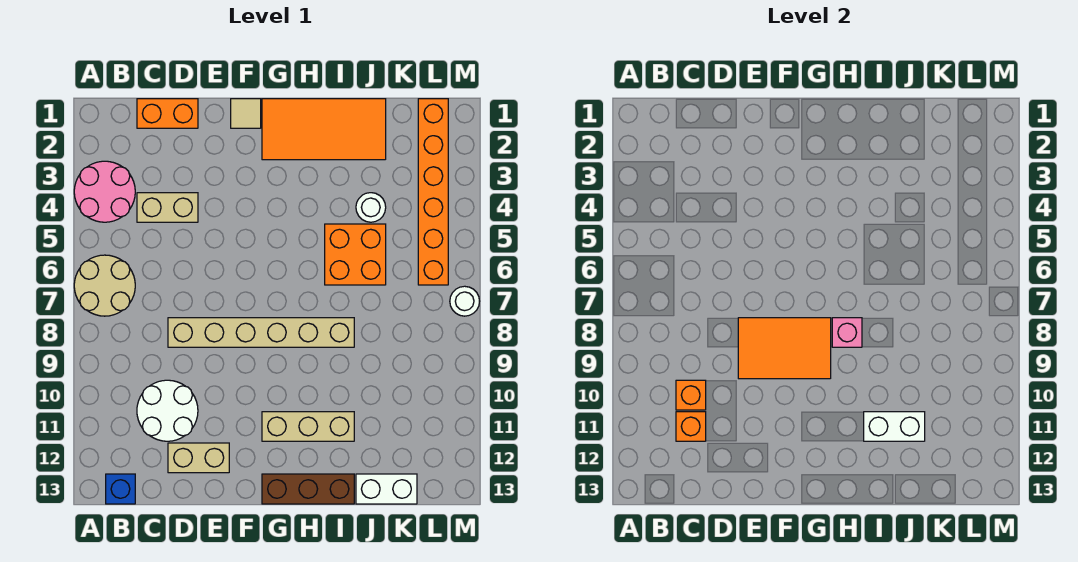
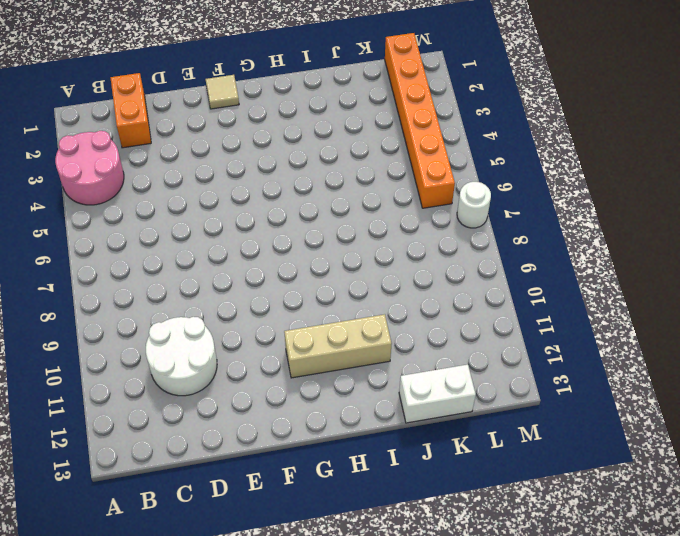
orange brick C1:C2 level 1 -> orange brick C1:D1 level 1
none -> tan round brick A6:B7 level 1
none -> blue brick B13 level 1
none -> tan brick C4:D4 level 1

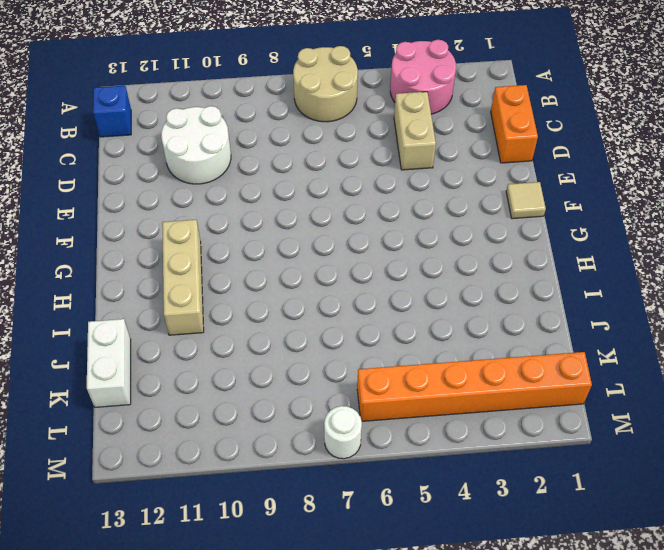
none -> tan brick D8:I8 level 1
none -> tan brick D12:E12 level 1
none -> orange tile G1:J2 level 1

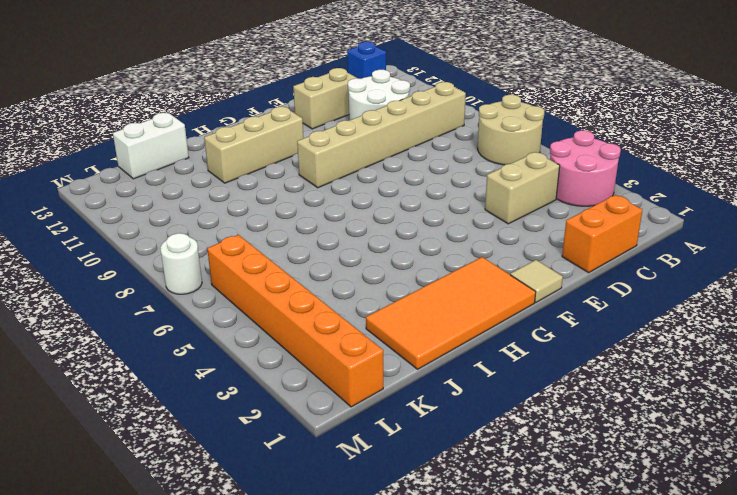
tan brick B9:G9 level 1 -> tan brick D8:I8 level 1
none -> brown brick G13:I13 level 1
none -> orange brick I5:J6 level 1
none -> white round brick J4 level 1

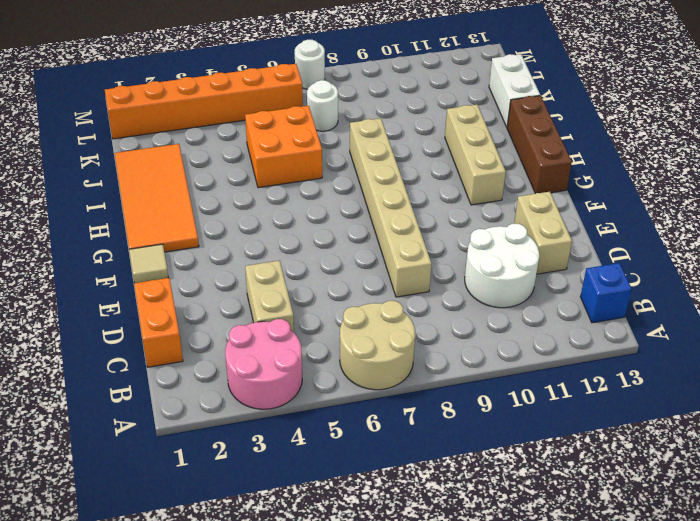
white round brick K7 level 1 -> white round brick J4 level 1
none -> orange brick C10 level 2
none -> orange brick C11 level 2
none -> orange tile E8:G9 level 2

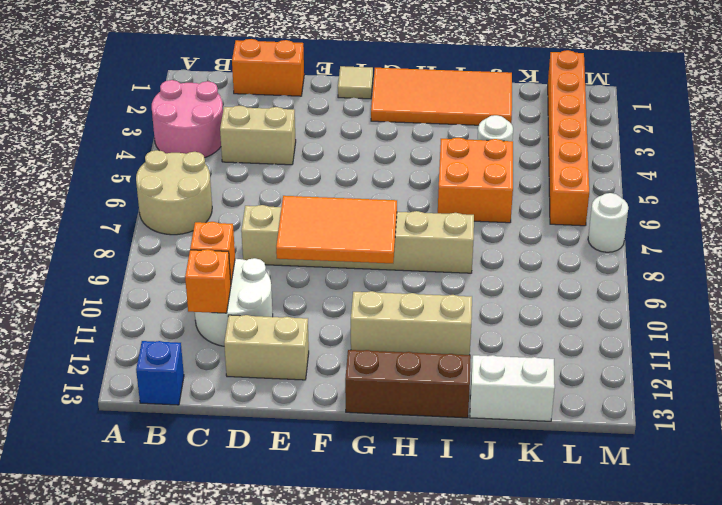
none -> pink brick H8 level 2
none -> white brick I11:J11 level 2

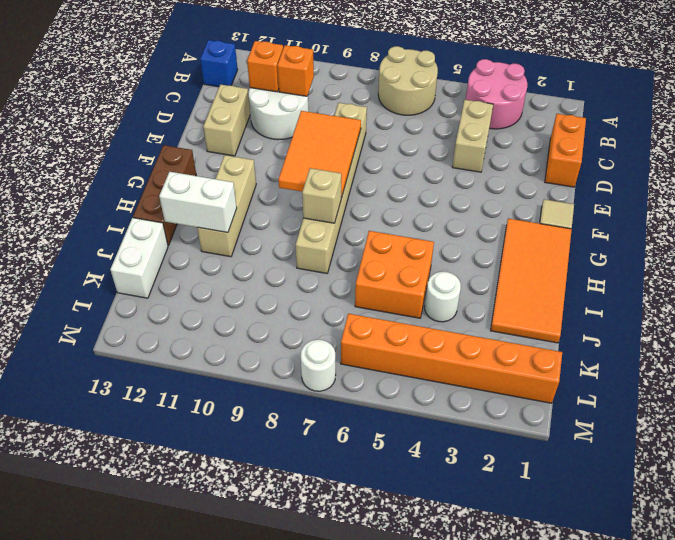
tan brick H8 level 2 -> pink brick H8 level 2
white brick I11:I12 level 2 -> white brick I11:J11 level 2

